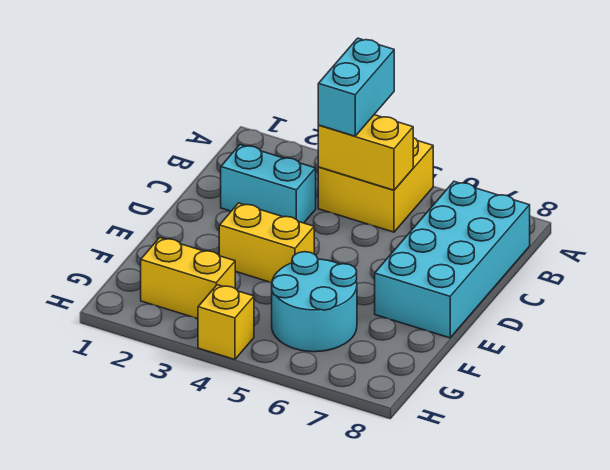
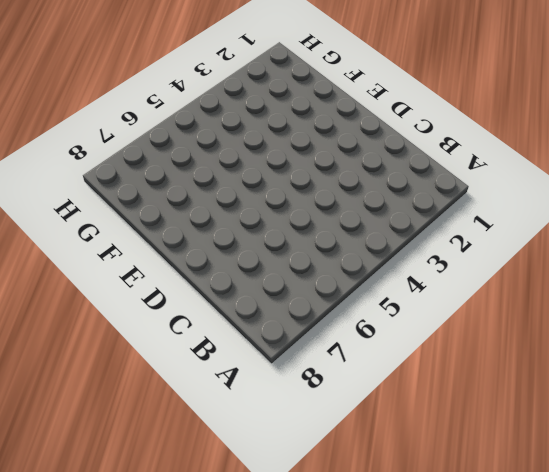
none -> yellow brick A4:B5 level 1
none -> cyan brick B7:E8 level 1

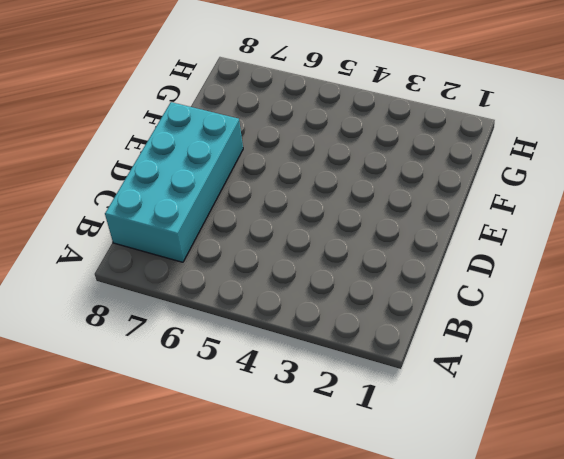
none -> yellow brick A4:B5 level 1
none -> cyan brick C2:C3 level 1

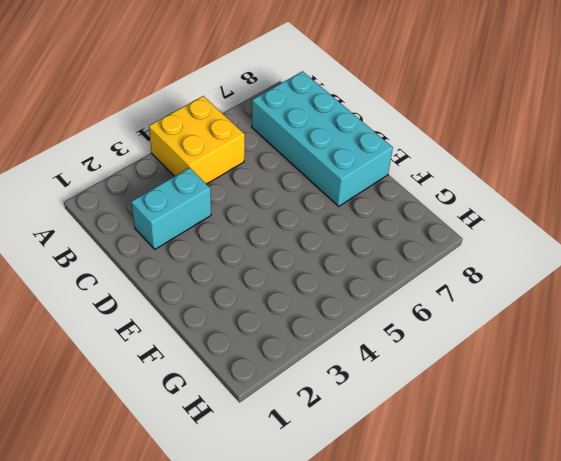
none -> yellow brick E3:E4 level 1
none -> cyan round brick F5:G6 level 1

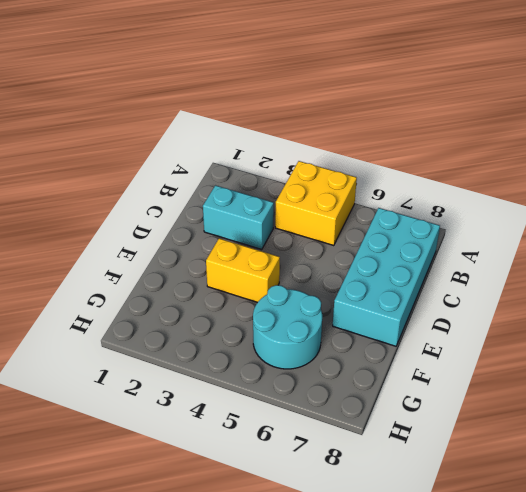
none -> yellow brick G2:G3 level 1
none -> yellow brick H4 level 1

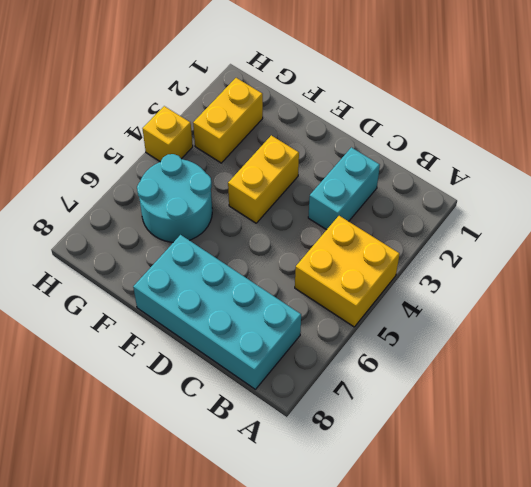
none -> yellow brick B4:B5 level 2
none -> cyan brick A4:B4 level 3

